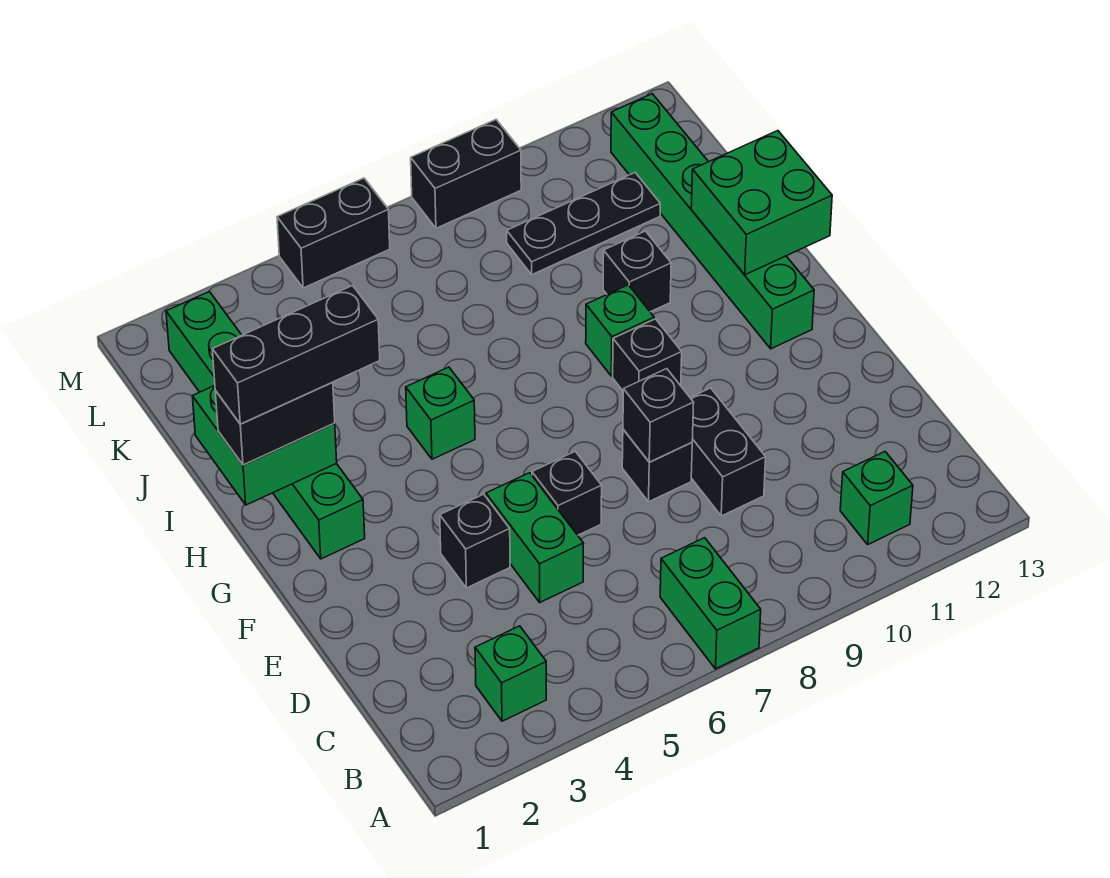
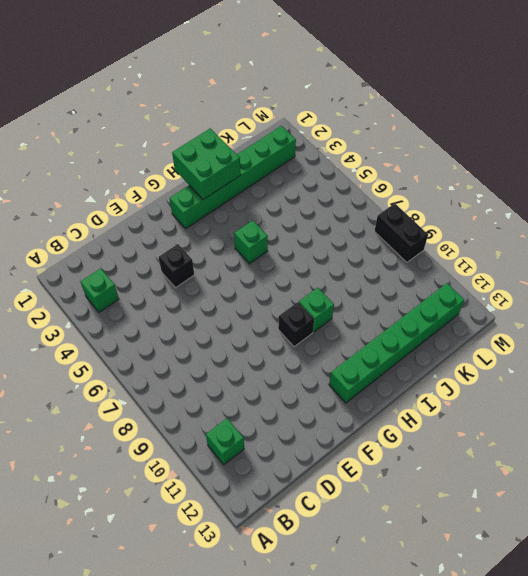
none -> green brick A7:B7 level 1
none -> green brick D5:E5 level 1
none -> black brick D9:E9 level 1

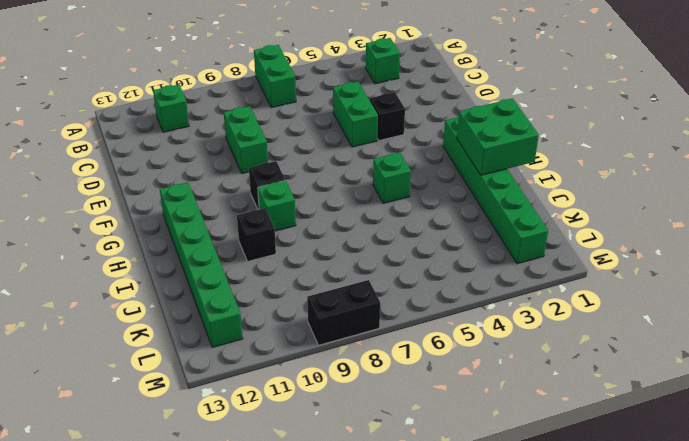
green brick D9:E9 level 1 -> black brick D9:E9 level 1
none -> black brick E6 level 1
none -> black brick E8 level 1
none -> black plate K9:K11 level 1

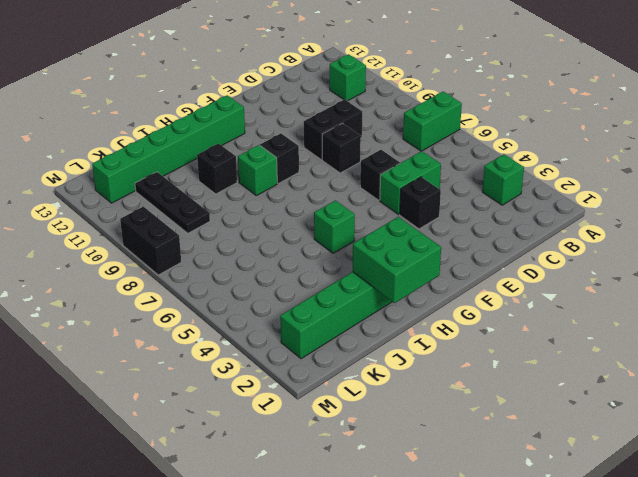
none -> black brick M5:M6 level 1
none -> black brick E8 level 2
none -> green brick H12:I13 level 2

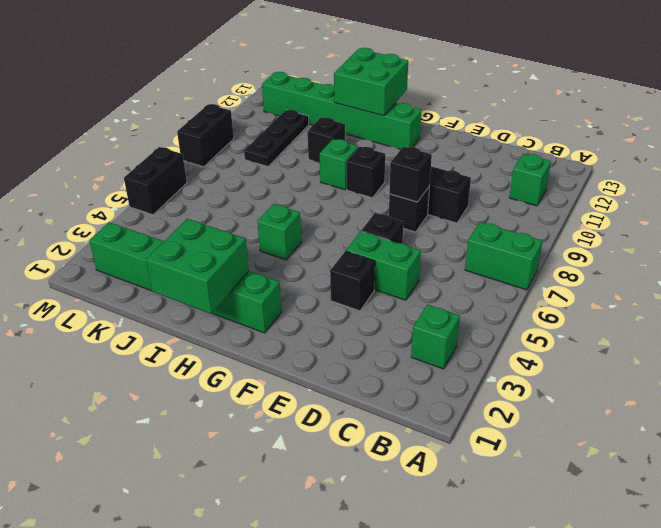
none -> black brick H1:H2 level 3
none -> black brick H1:H3 level 4

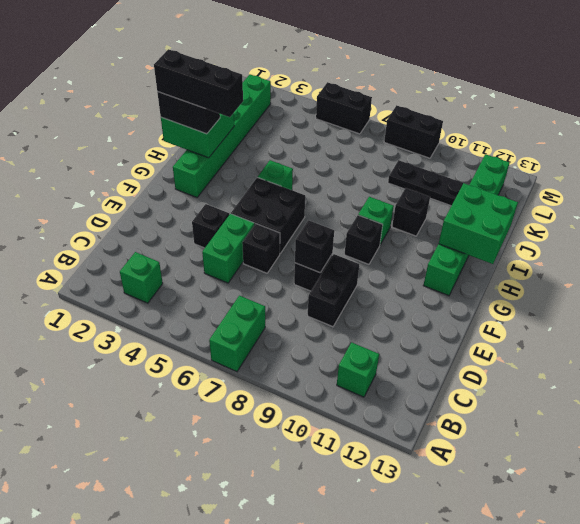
black brick F5:G6 level 1 -> none

